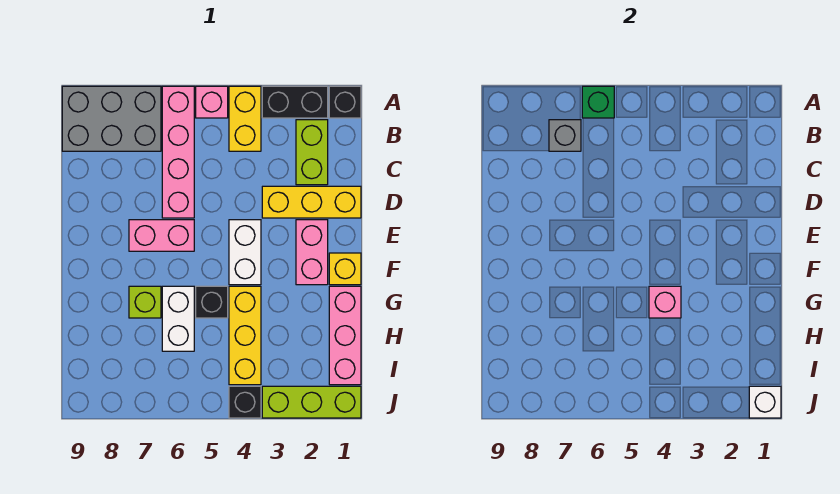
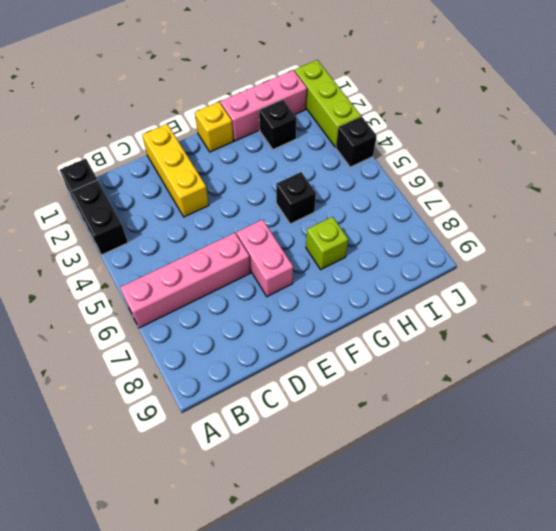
black brick H2 level 1 -> none
none -> yellow brick A4:B4 level 1
none -> pink brick A5 level 1
none -> grey brick A7:B9 level 1

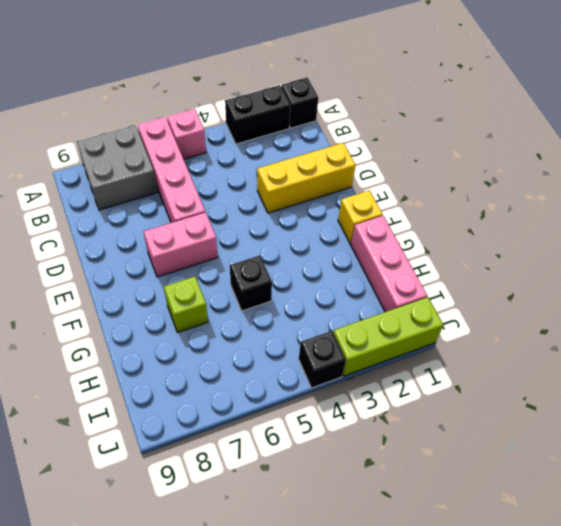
grey brick A7:B8 level 1 -> grey brick A7:B9 level 1
none -> yellow brick A4:B4 level 1
none -> lime brick B2:C2 level 1
none -> pink brick E2:F2 level 1

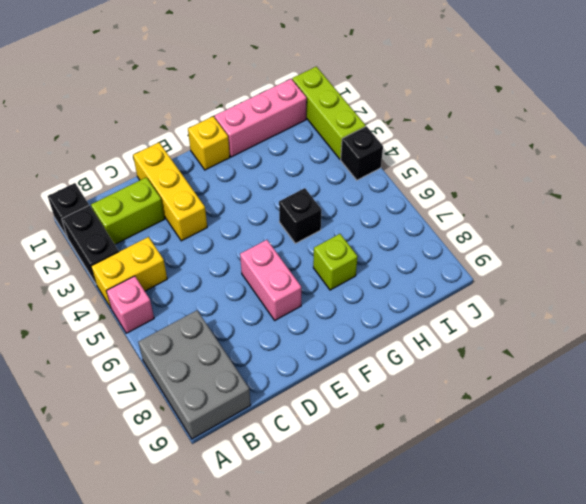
none -> pink brick A6:D6 level 1
none -> pink brick E2:F2 level 1
none -> white brick E4:F4 level 1

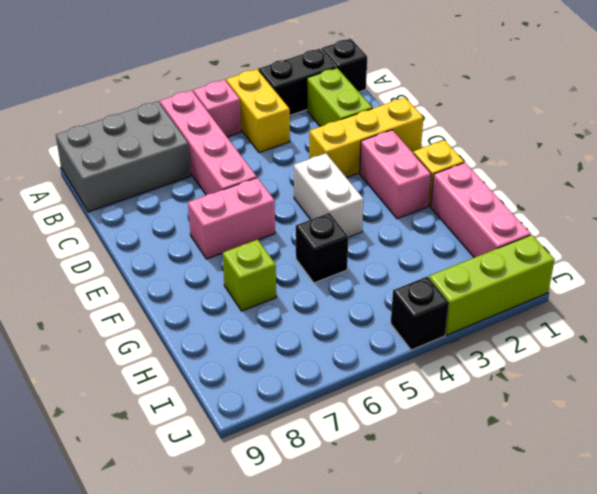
none -> yellow brick G4:I4 level 1
none -> white brick G6:H6 level 1
none -> green brick A6 level 2

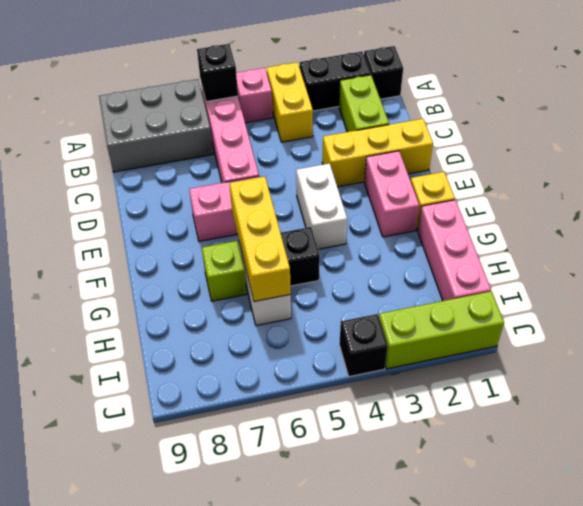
black brick A6 level 2 -> green brick A6 level 2
yellow brick F6:H6 level 2 -> yellow brick G4:I4 level 1
none -> grey brick B7 level 2
none -> pink brick G4 level 2
none -> white brick J1 level 2

